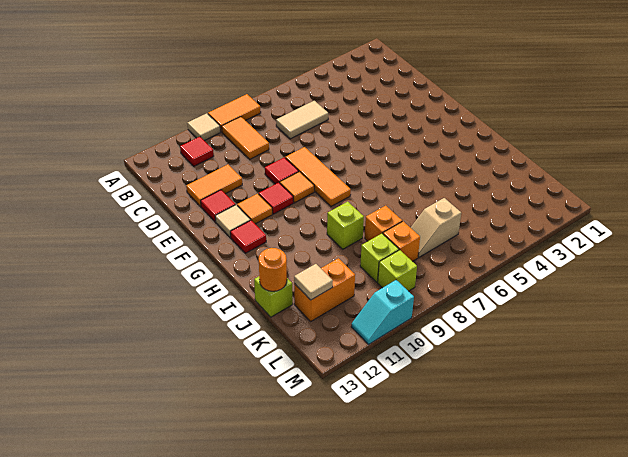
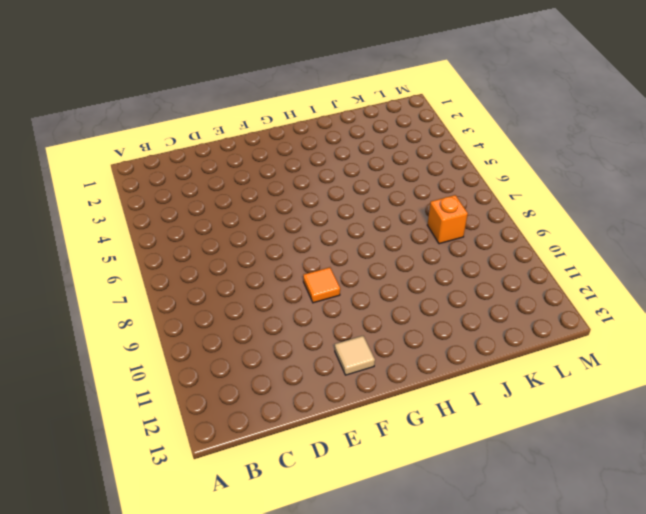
none -> orange tile A8:A9 level 1
none -> tan tile A10 level 1
none -> orange tile B9:C9 level 1

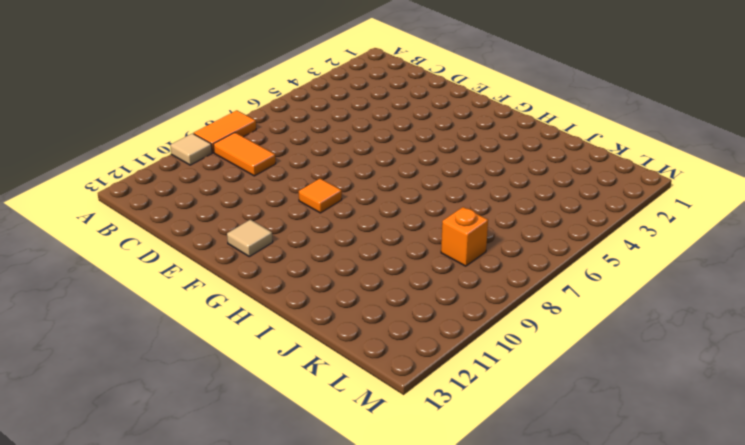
none -> red tile B11 level 1
none -> tan tile C6:C7 level 1
none -> orange tile D11:D12 level 1

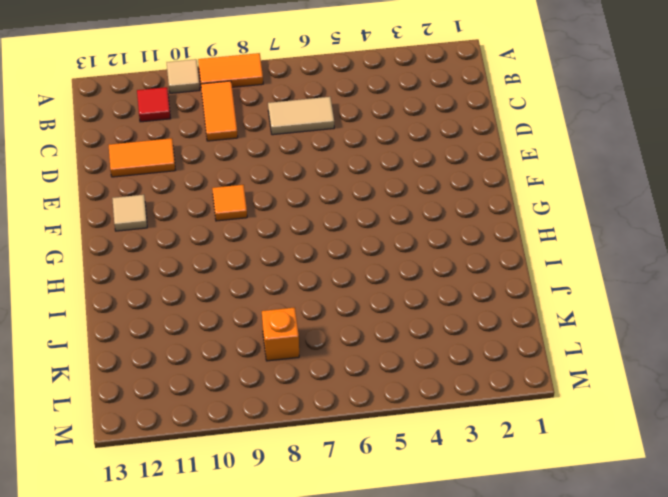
none -> orange tile E8:G8 level 1
none -> red tile E9 level 1
none -> red tile E12 level 1

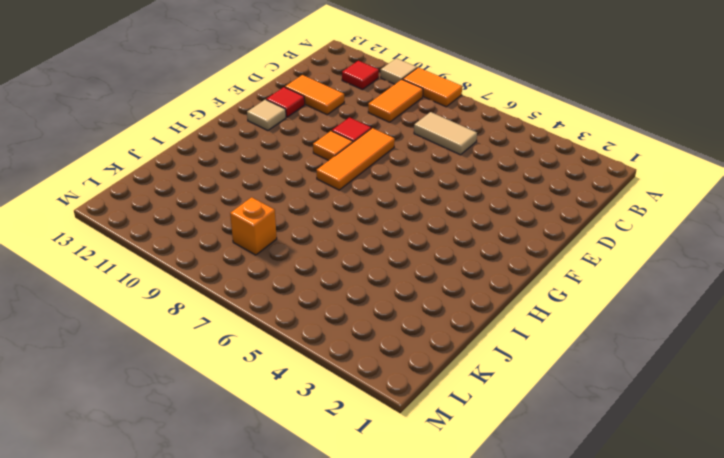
none -> red tile F10 level 1
none -> orange tile F11 level 1
none -> red tile G12 level 1

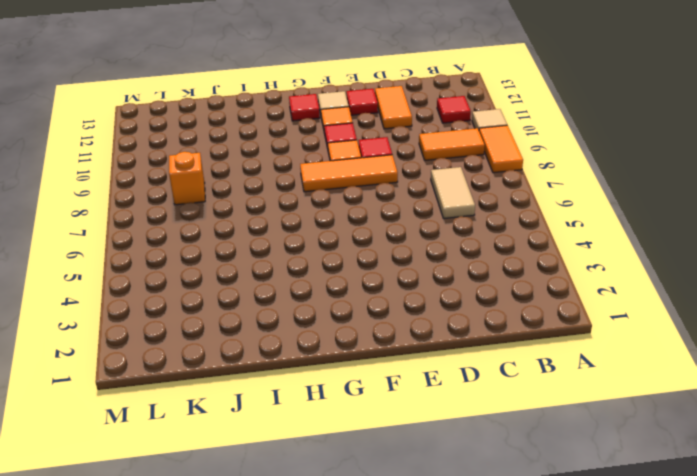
none -> lime brick I9 level 1
none -> orange brick J8 level 1
none -> lime brick J13 level 1

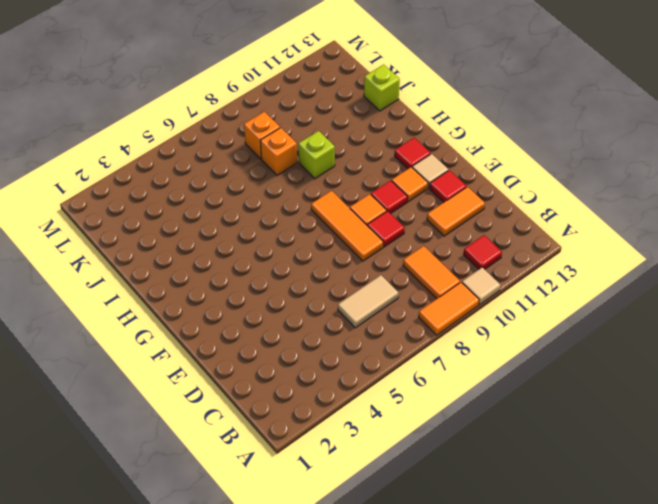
none -> tan slope K6:K7 level 1 top 6
none -> lime brick K9 level 1
none -> orange brick K11:K12 level 1

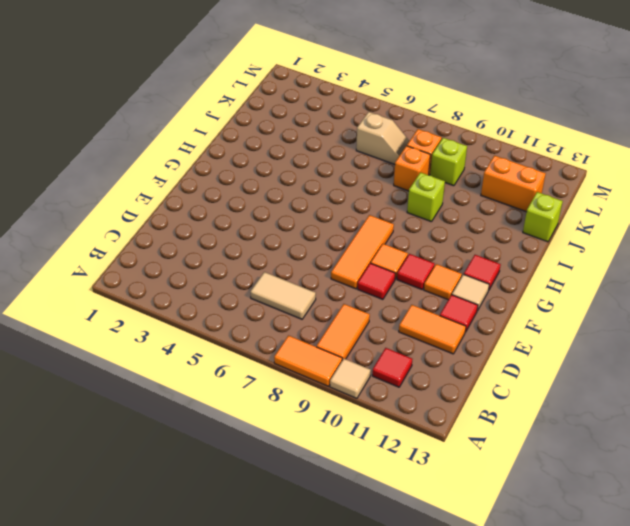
none -> lime brick L9 level 1
none -> cyan slope M10:M11 level 1 top 10
none -> orange round brick J13 level 2

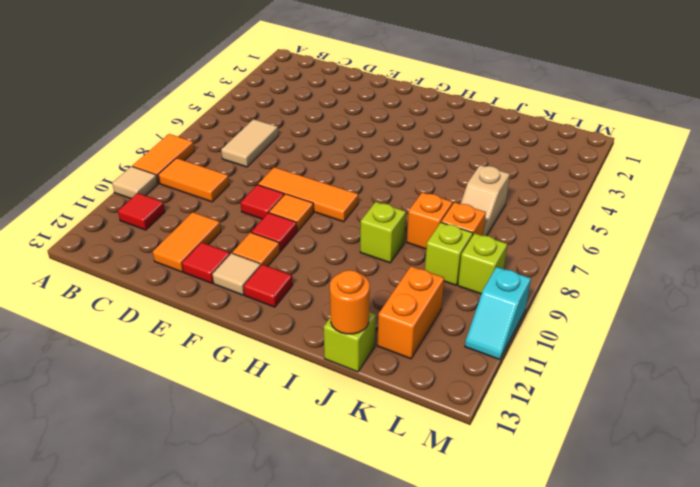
none -> tan tile K12 level 2

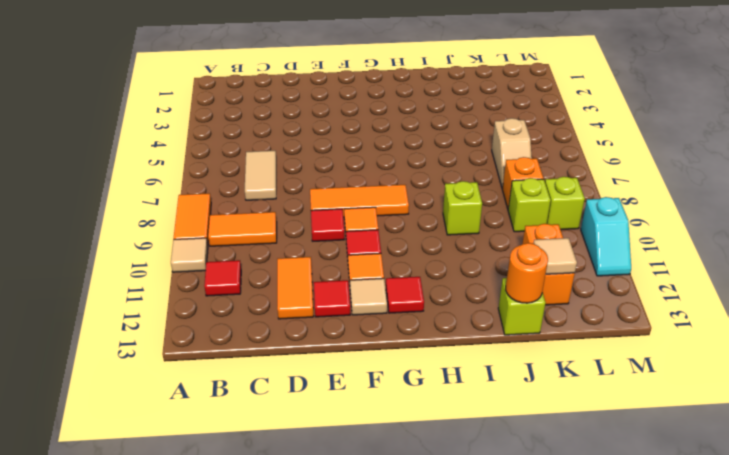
none -> orange brick J8 level 1

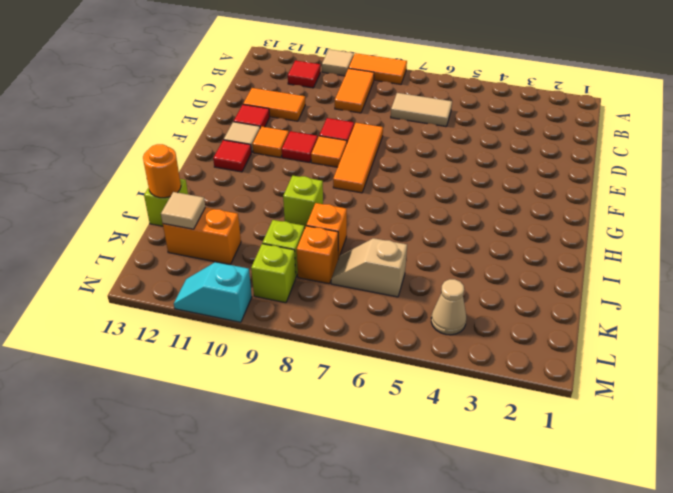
tan cone L4 level 1 -> none

